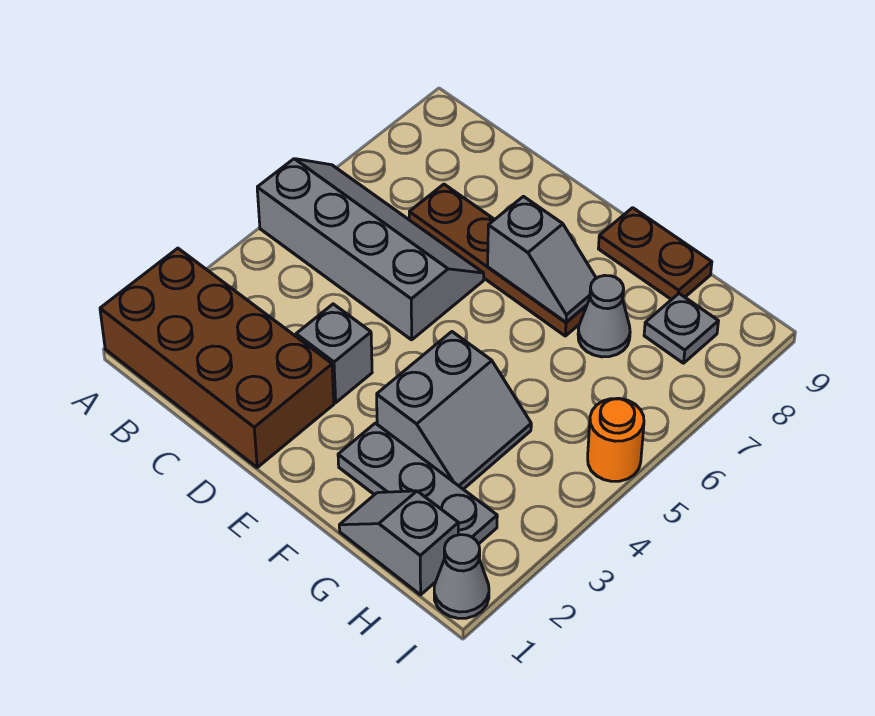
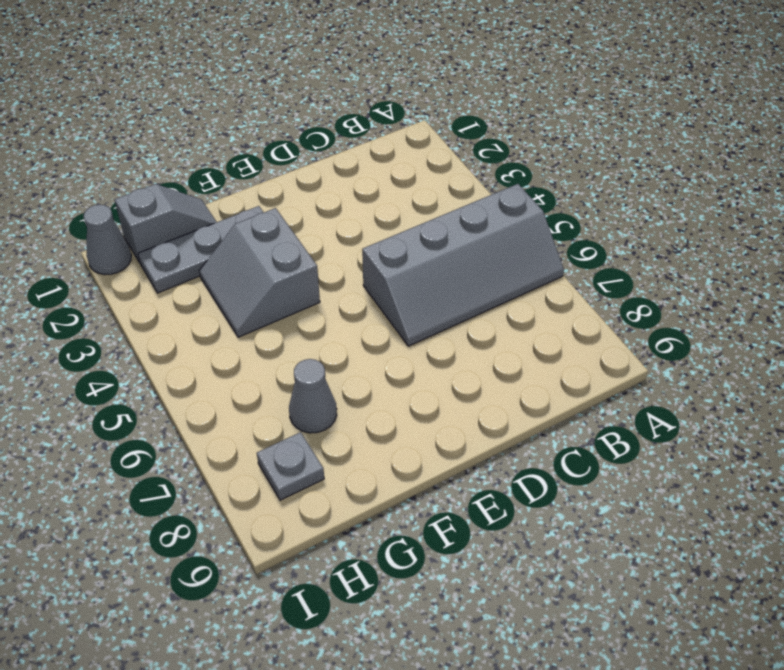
none -> brown brick A1:D2 level 1
none -> brown plate C7:F7 level 1
none -> grey brick D3 level 1

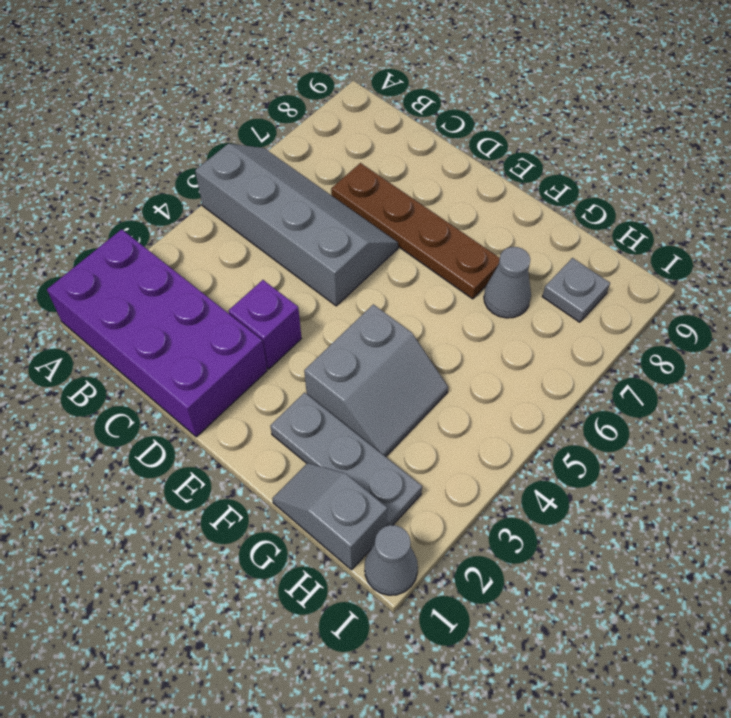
purple brick A1:D2 level 1 -> brown brick A1:D2 level 1
purple brick D3 level 1 -> grey brick D3 level 1
none -> brown plate F9:G9 level 1
none -> orange round brick I5 level 1
none -> grey slope E7:F7 level 2 top E

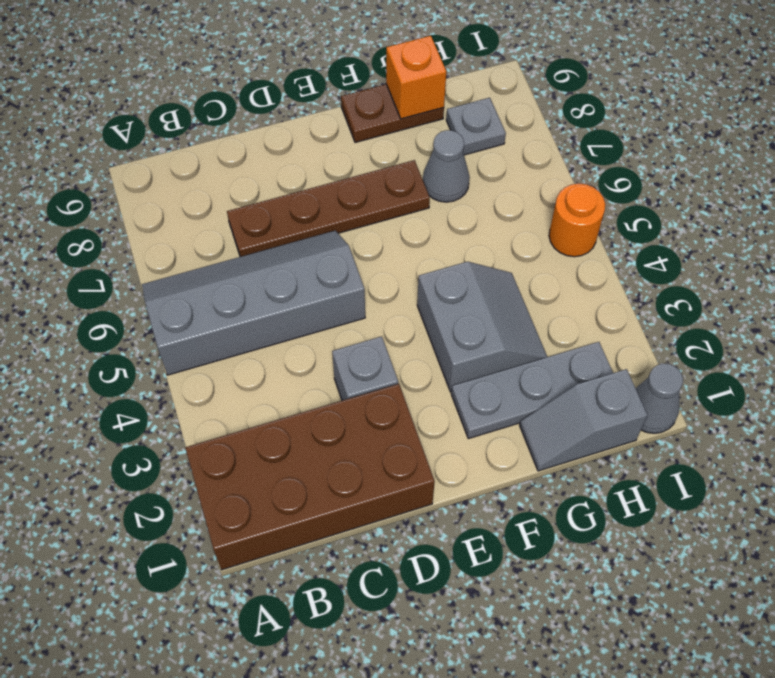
orange brick G9 level 2 -> none
none -> grey slope E7:F7 level 2 top E

